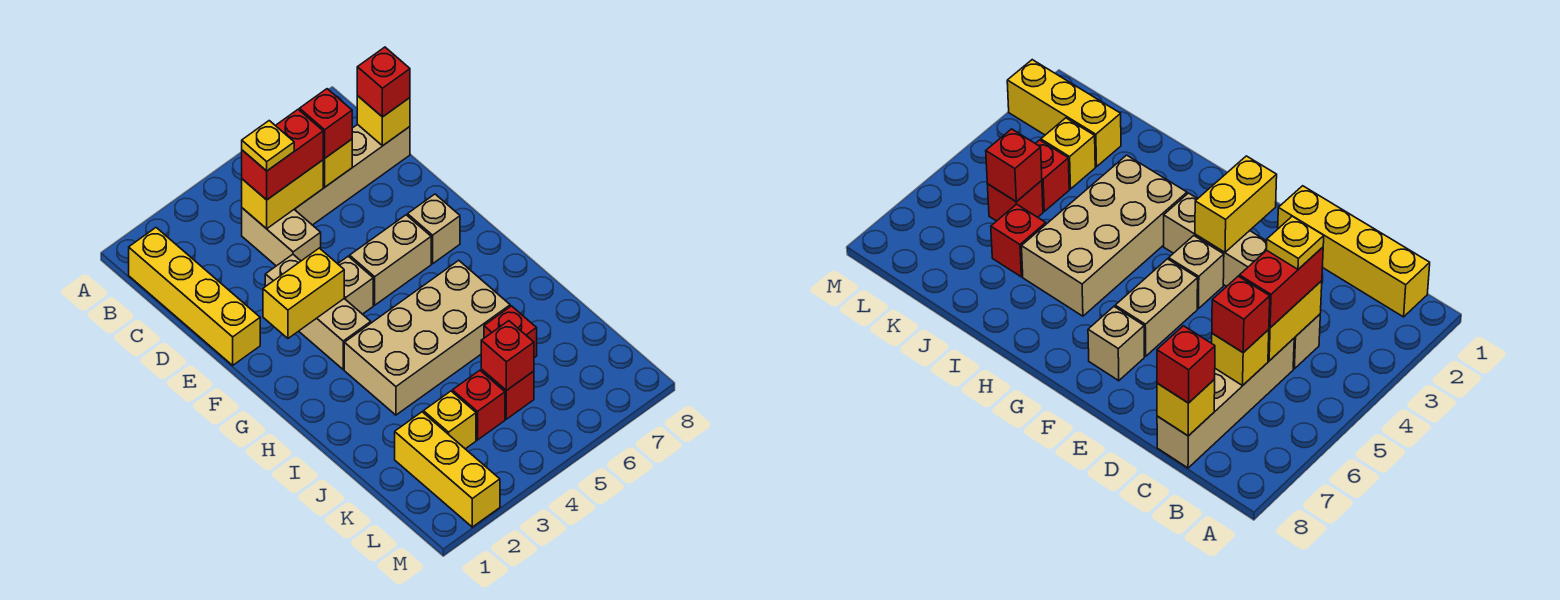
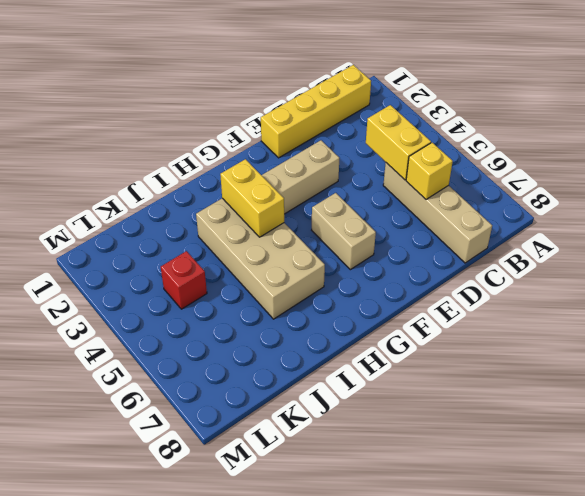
yellow brick H3:H4 level 2 -> yellow brick F2:F3 level 2
none -> tan brick C4:D4 level 1
none -> tan brick F4 level 1
none -> tan brick F7 level 1

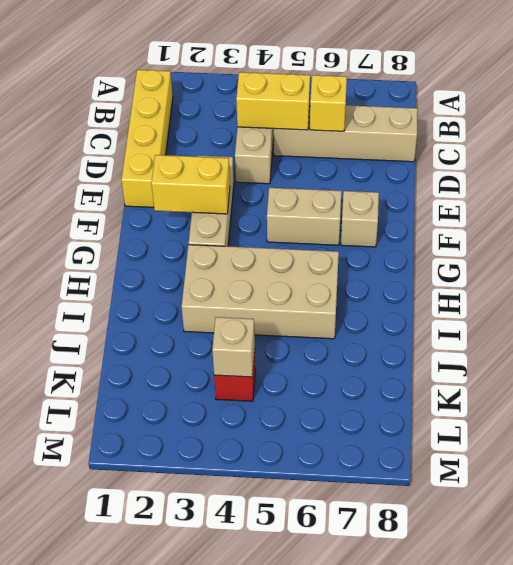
tan brick K4 level 2 -> tan brick F4 level 1
none -> red brick J6 level 1
none -> yellow brick K2:M2 level 1
none -> yellow brick K3 level 1

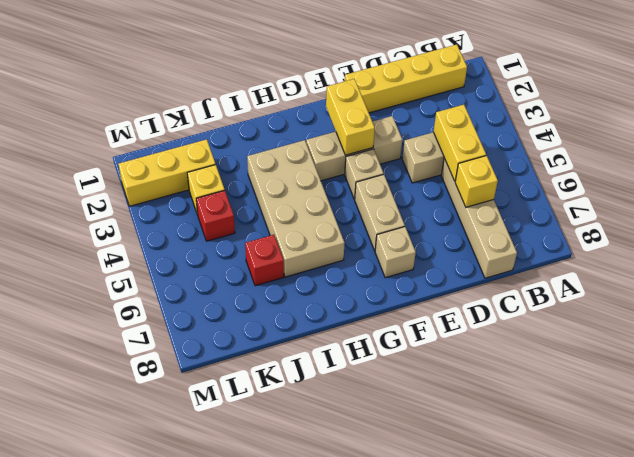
none -> red brick K5 level 1
none -> yellow brick C8 level 2
none -> red brick K5 level 2

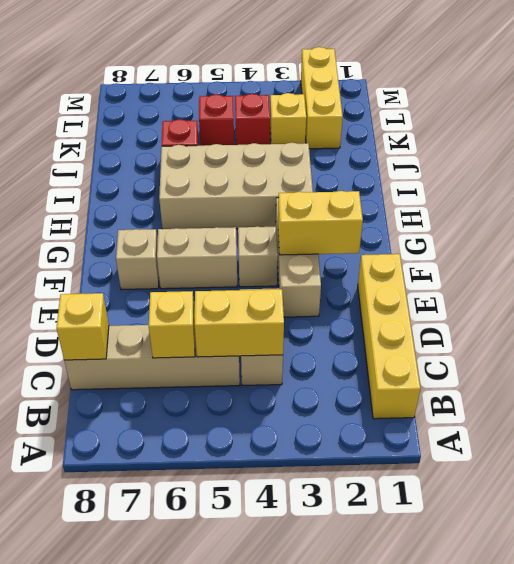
none -> red brick K5 level 2
none -> red brick C4:C5 level 3
none -> red brick C6 level 3

